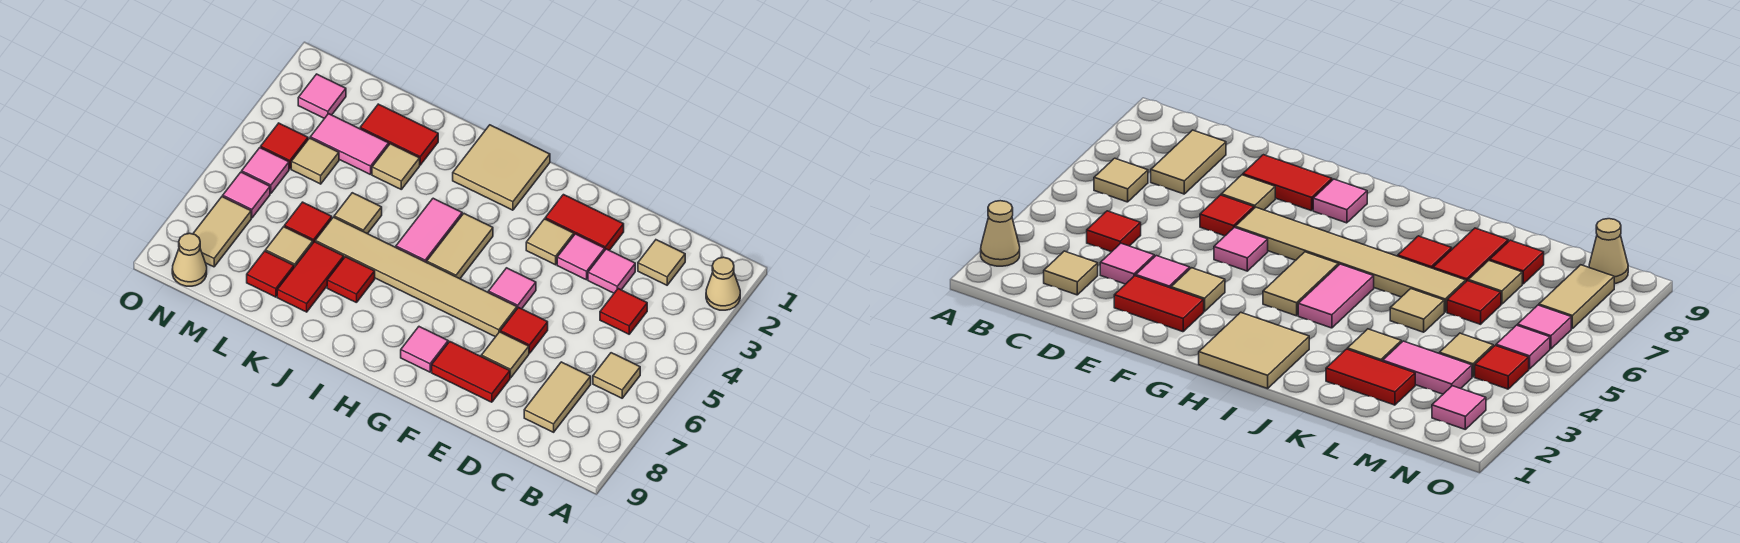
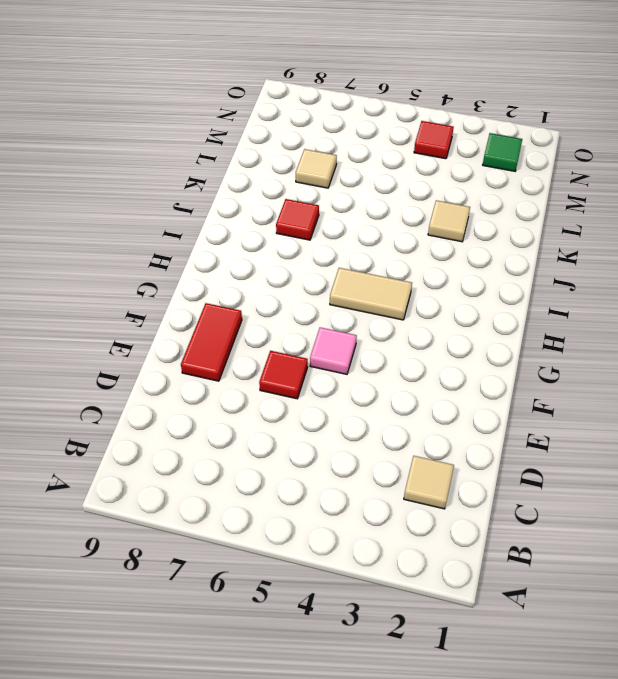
green tile N2 level 1 -> pink tile N2 level 1
none -> tan cone A2 level 1
none -> tan tile B6 level 1
none -> red tile C4 level 1
none -> tan tile C7:C8 level 1

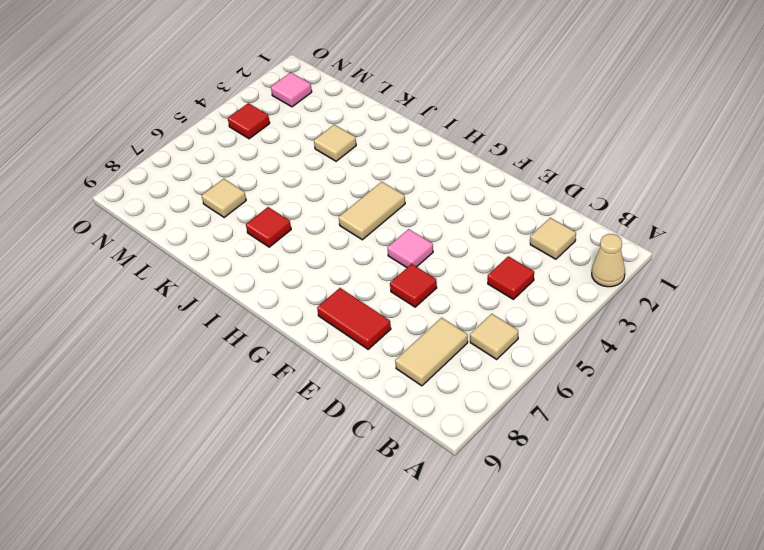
none -> pink tile D3 level 1
none -> red tile E2:F2 level 1
none -> pink tile E3 level 1
none -> tan tile E7 level 1

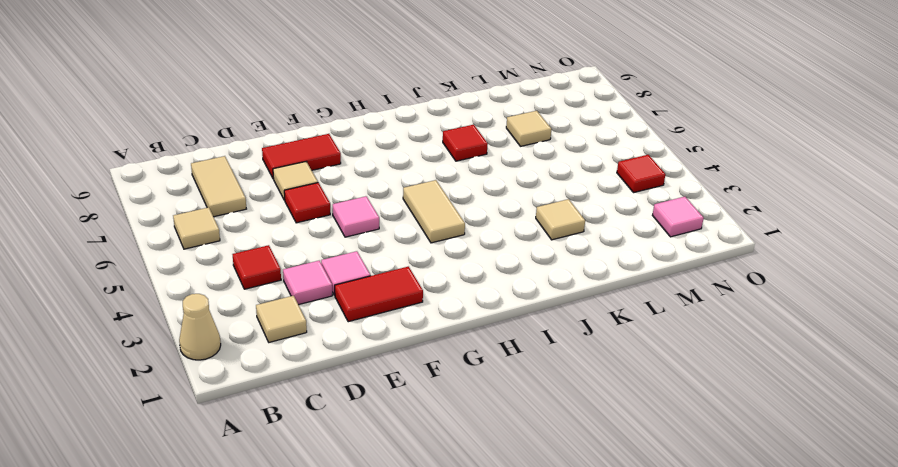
none -> tan tile F3 level 1
none -> tan tile F6:K6 level 1
none -> pink tile G8 level 1
none -> tan tile H1:I2 level 1

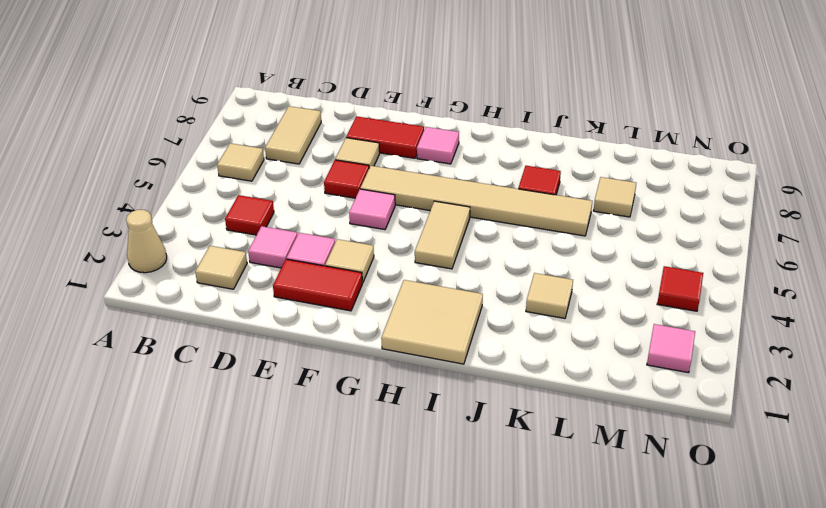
none -> pink tile I4:I5 level 1
none -> red tile K2:L2 level 1
none -> tan tile K5 level 1
none -> red tile K7:K8 level 1

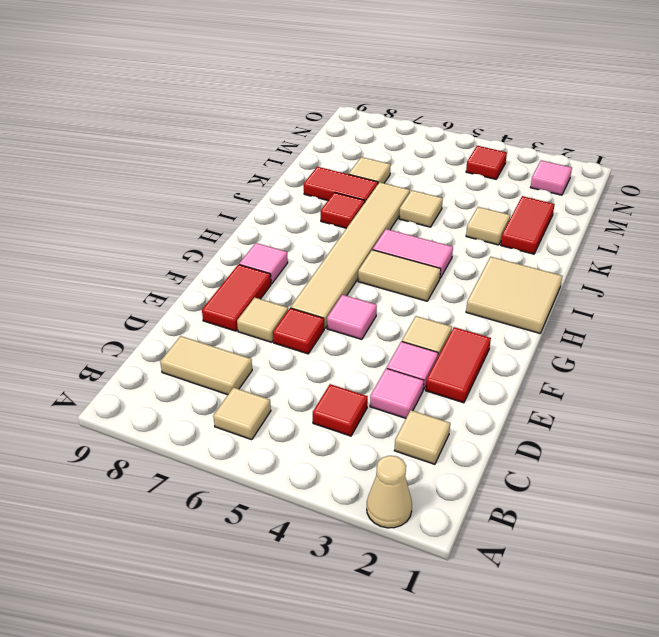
none -> pink tile L3:M3 level 1
none -> red tile L6 level 1
none -> red tile L8 level 1
none -> tan tile M4 level 1

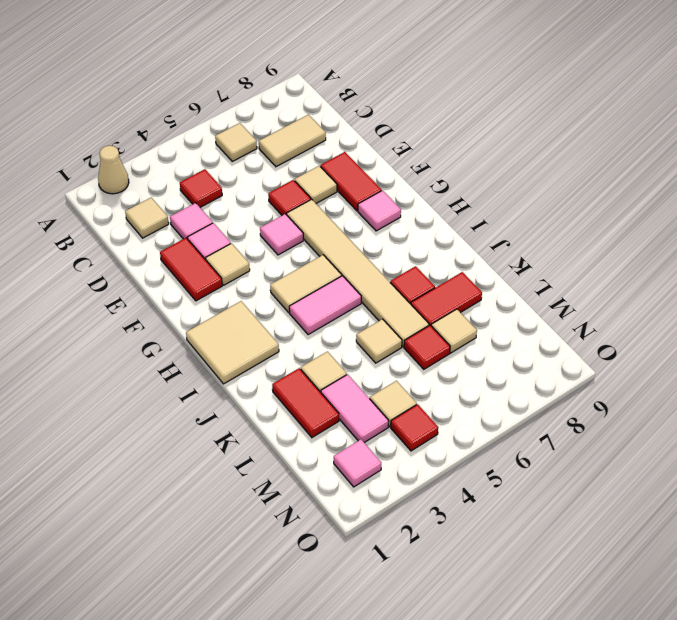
none -> red tile L8 level 1
none -> pink tile N5 level 1
none -> pink tile N6 level 1
none -> tan tile N7:N8 level 1

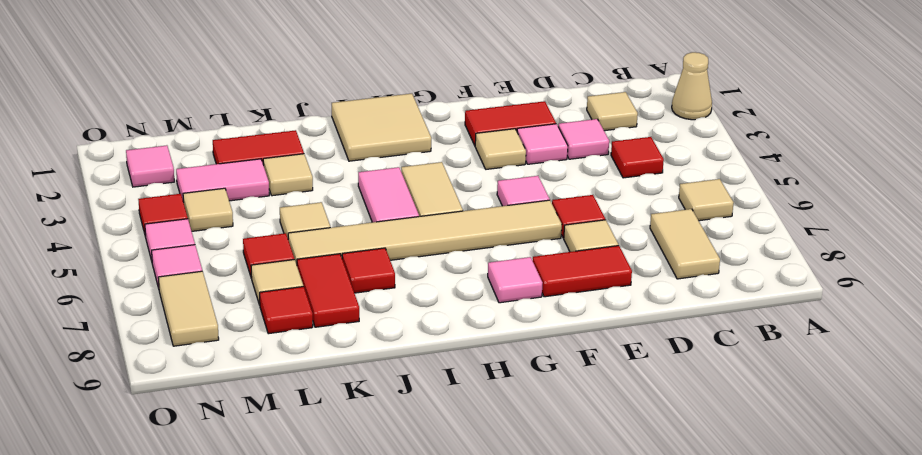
none -> tan cone N9 level 1

